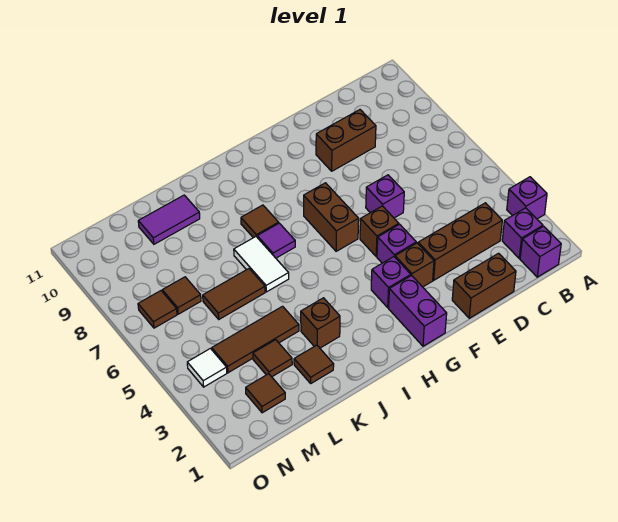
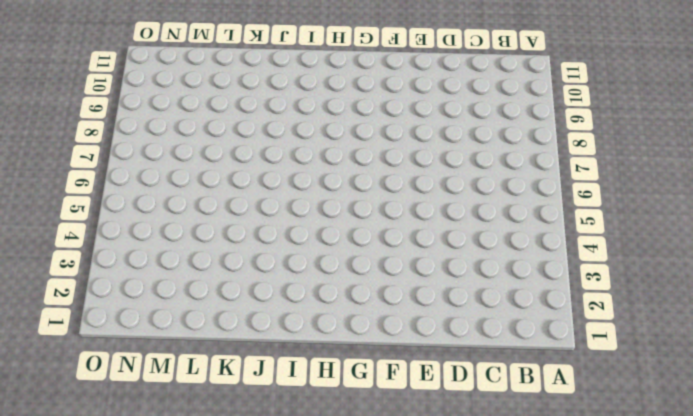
none -> purple brick A3 level 1
none -> purple brick B1 level 1
none -> purple brick B2 level 1

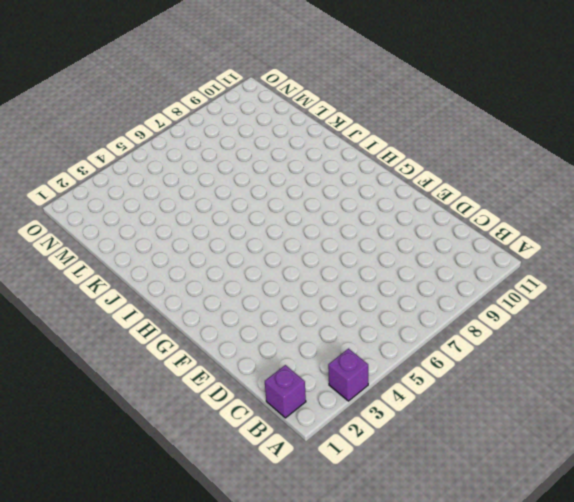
none -> purple brick B2 level 1
none -> brown brick C3:E3 level 1
none -> brown brick D1:E1 level 1

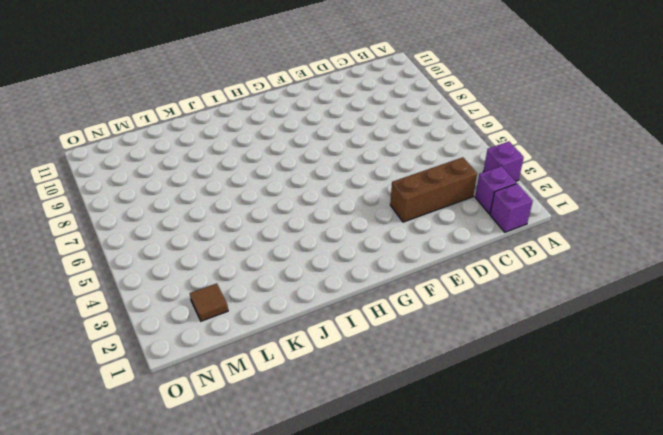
none -> brown brick D1:E1 level 1
none -> brown brick D9:E9 level 1
none -> purple brick E6 level 1

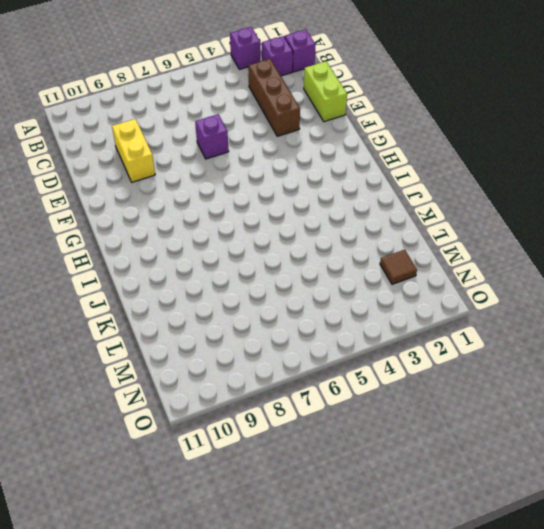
lime brick D1:E1 level 1 -> brown brick D1:E1 level 1
yellow brick D9:E9 level 1 -> brown brick D9:E9 level 1
none -> brown brick F3 level 1
none -> purple brick F4 level 1
none -> brown brick F5 level 1

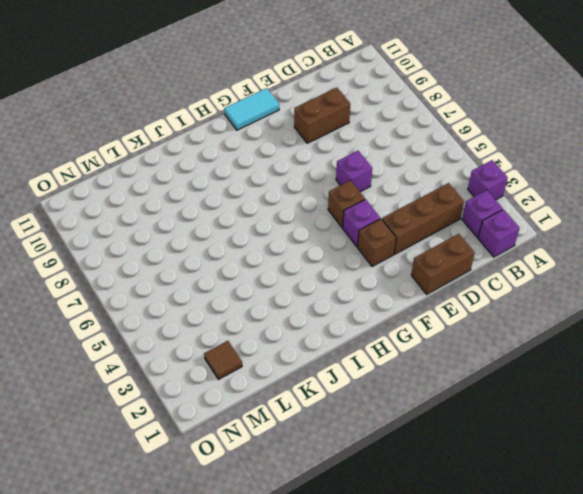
cyan tile F11:G11 level 1 -> none
none -> purple brick G1:G2 level 1
none -> purple brick G3 level 1
none -> brown brick G6:G7 level 1

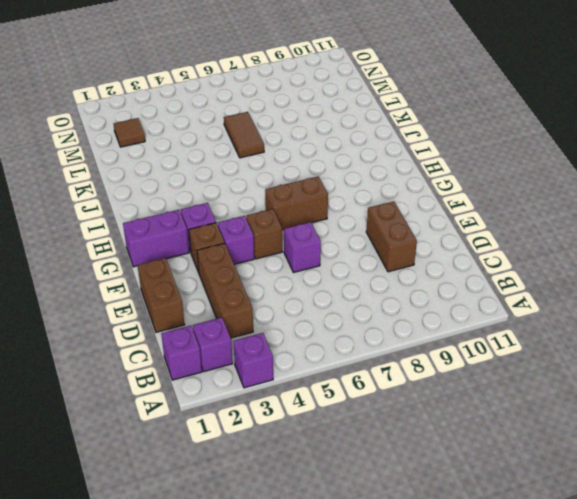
none -> purple tile I7 level 1
none -> brown tile I8 level 1
none -> brown brick J3 level 1

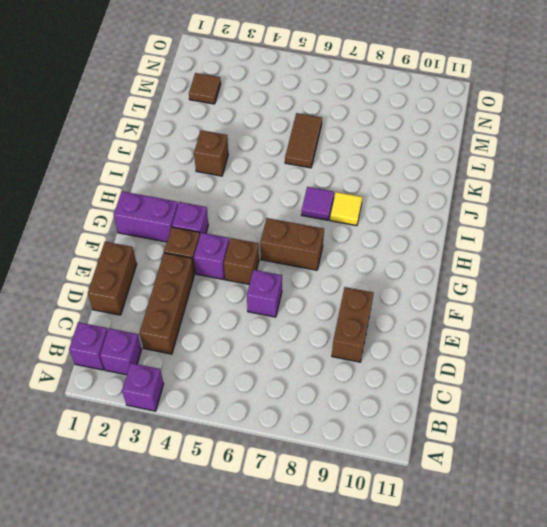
yellow tile I8 level 1 -> brown tile I8 level 1
none -> white tile J6:J7 level 1
none -> brown tile K2 level 1
none -> brown tile K4:M4 level 1

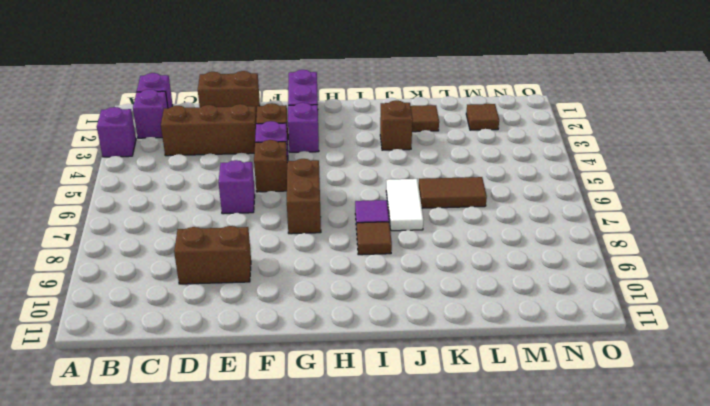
none -> brown tile K4:M4 level 1
none -> purple tile K10:L10 level 1
none -> brown tile L3 level 1

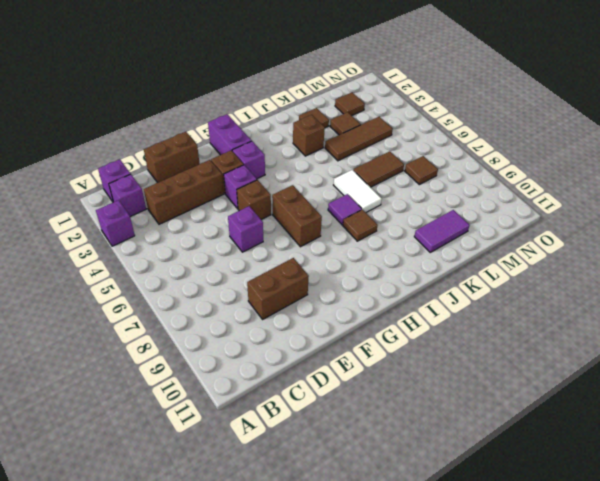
none -> white tile N4 level 1
none -> brown tile N7 level 1

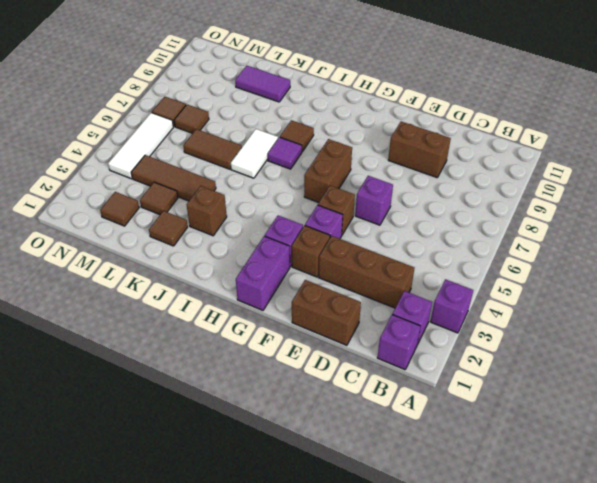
white tile N4:N6 level 1 -> white tile N4 level 1

